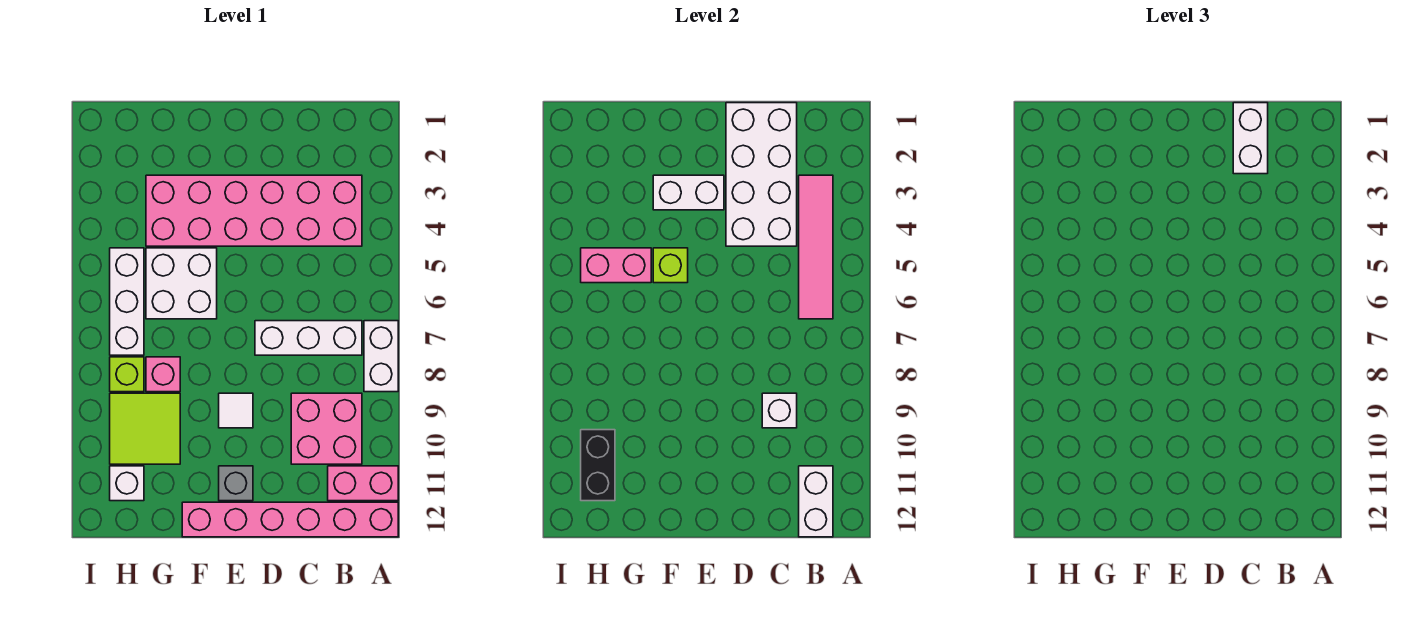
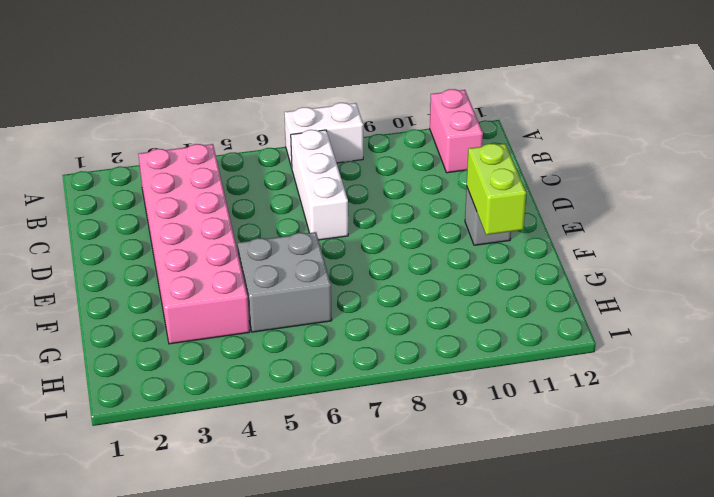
lime brick E11:F11 level 2 -> none
grey brick F5:G6 level 1 -> white brick F5:G6 level 1
none -> pink brick A12:F12 level 1
none -> pink brick B9:C10 level 1
none -> white tile E9 level 1

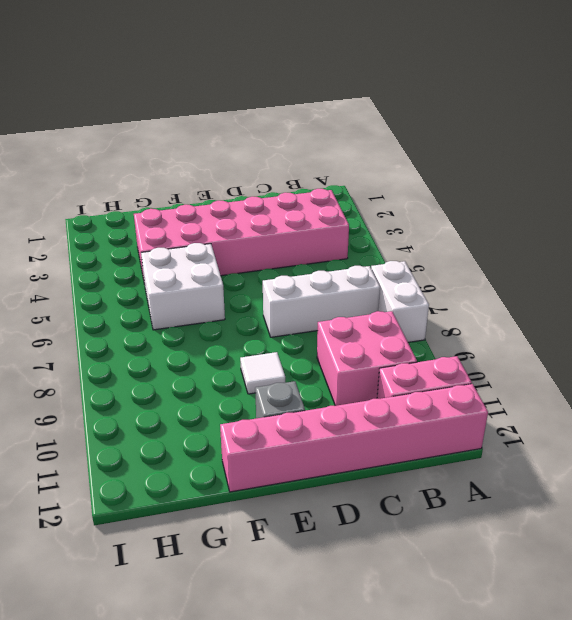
none -> pink brick G8 level 1
none -> lime tile G9:H10 level 1
none -> white brick H5:H7 level 1

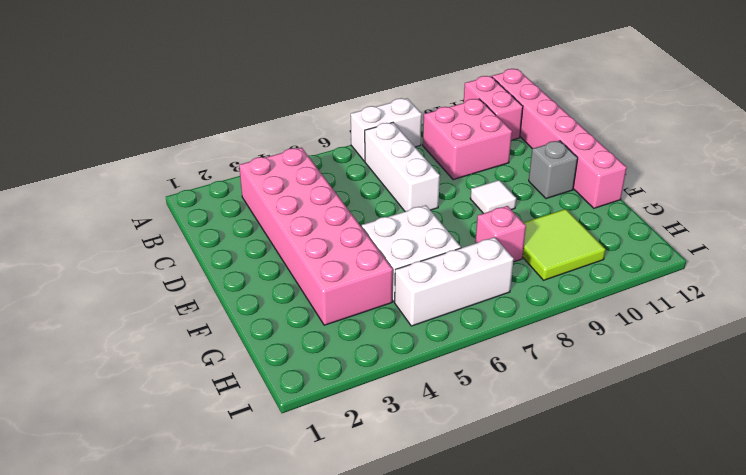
none -> lime brick H8 level 1
none -> white brick H11 level 1
none -> pink tile B3:B6 level 2

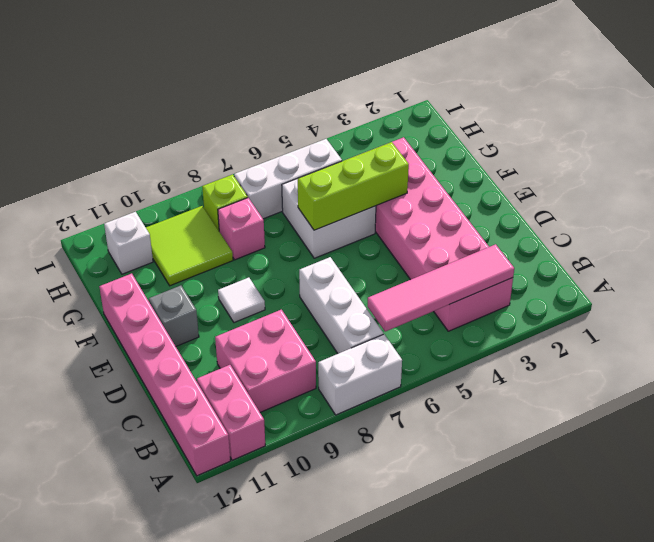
lime brick F4:F6 level 2 -> lime brick F5 level 2
none -> white brick B11:B12 level 2
none -> white brick C1:D4 level 2
none -> white brick C9 level 2

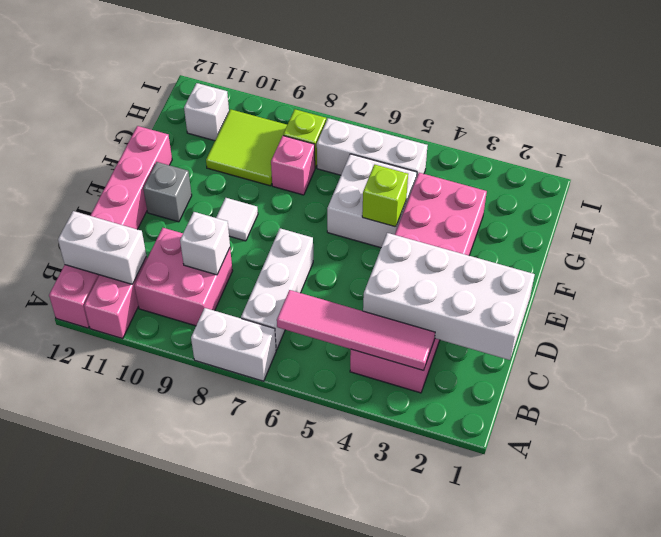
none -> white brick E3:F3 level 2
none -> pink brick G5:H5 level 2
none -> black brick H10:H11 level 2

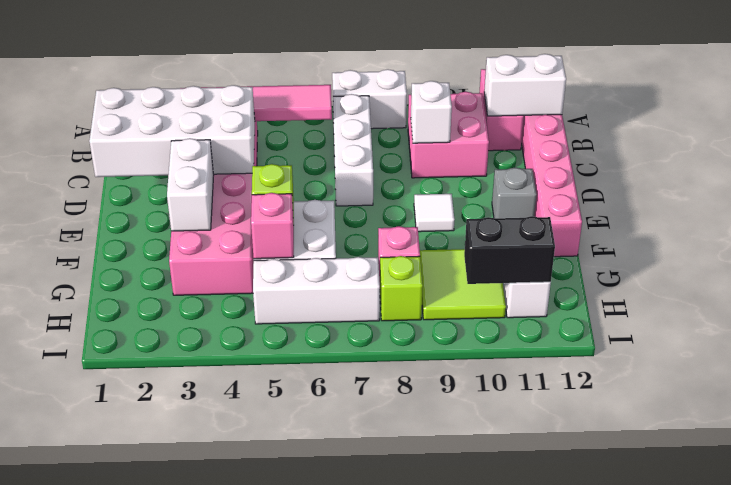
pink brick G5 level 2 -> pink brick G5:H5 level 2
none -> white brick C1:C2 level 3

